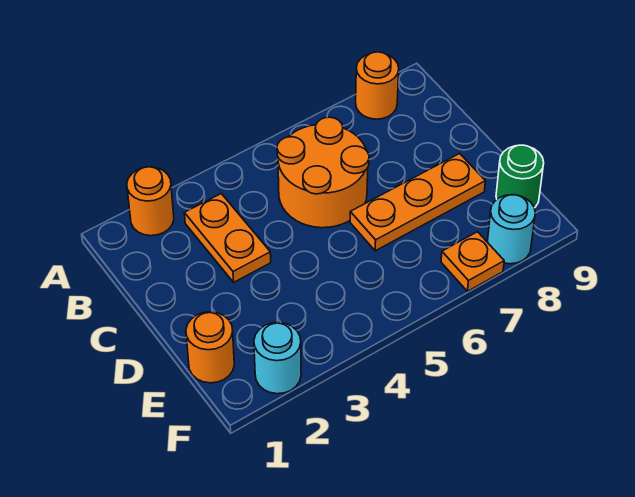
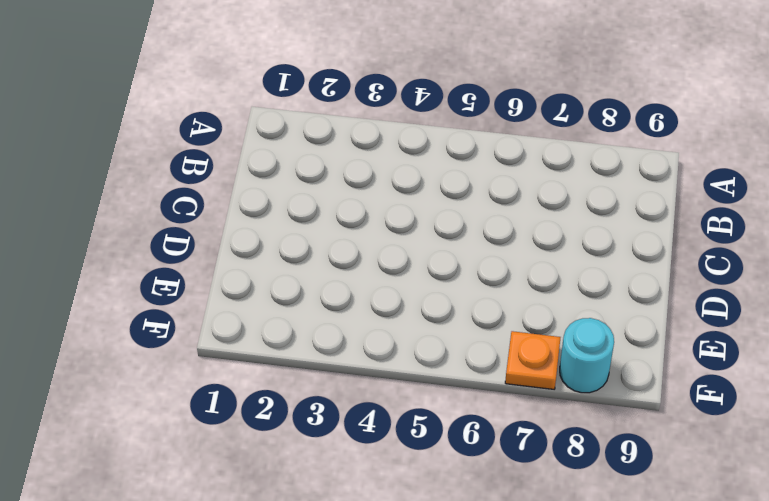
none -> orange round brick A2 level 1
none -> orange round brick A8 level 1

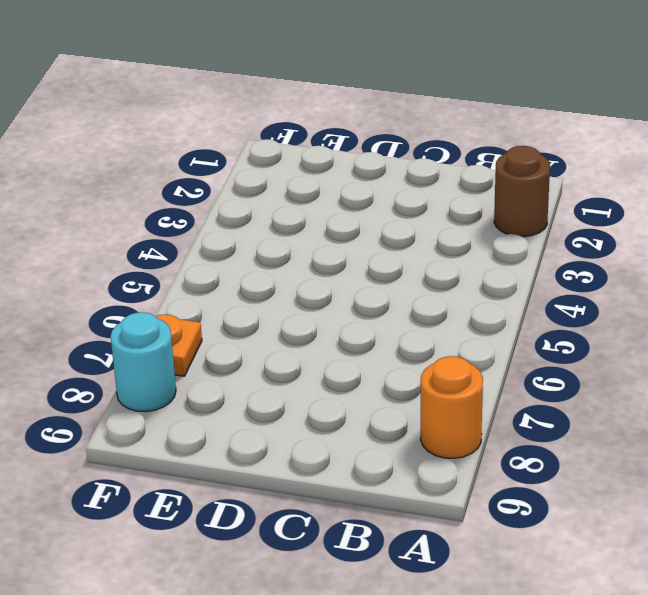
brown round brick A2 level 1 -> orange round brick A2 level 1
none -> orange plate B3:C3 level 1
none -> orange round brick B5:C6 level 1

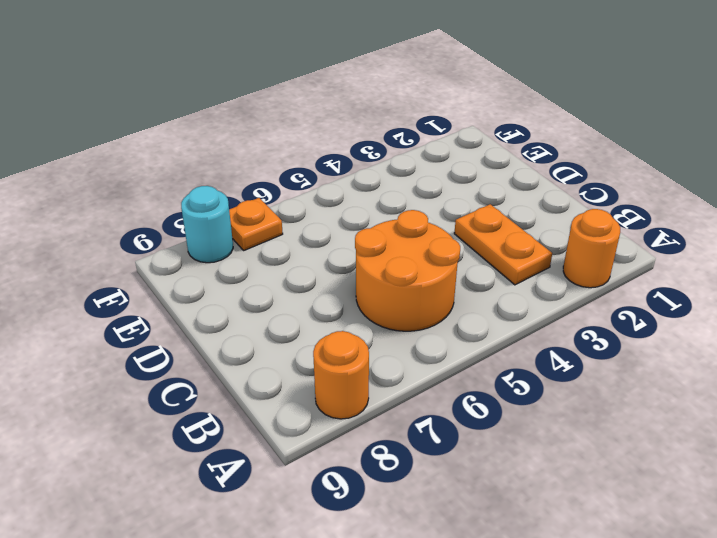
none -> orange plate D6:D8 level 1
none -> orange round brick E1 level 1

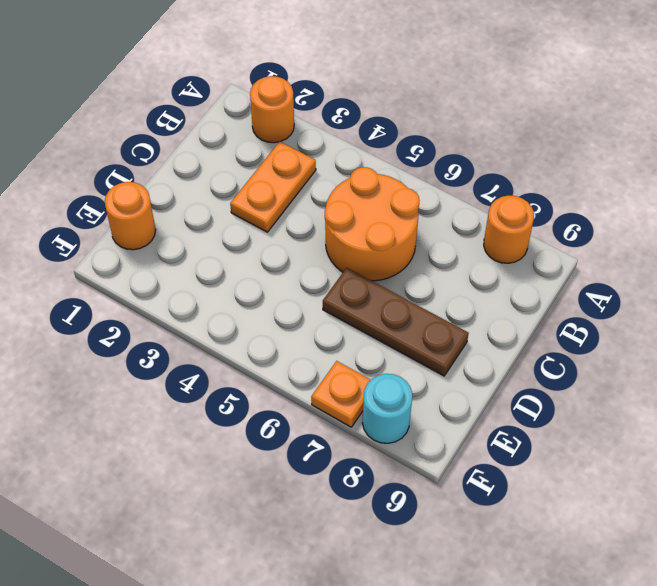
brown plate D6:D8 level 1 -> orange plate D6:D8 level 1
none -> green round brick E9 level 1
none -> cyan round brick F2 level 1

